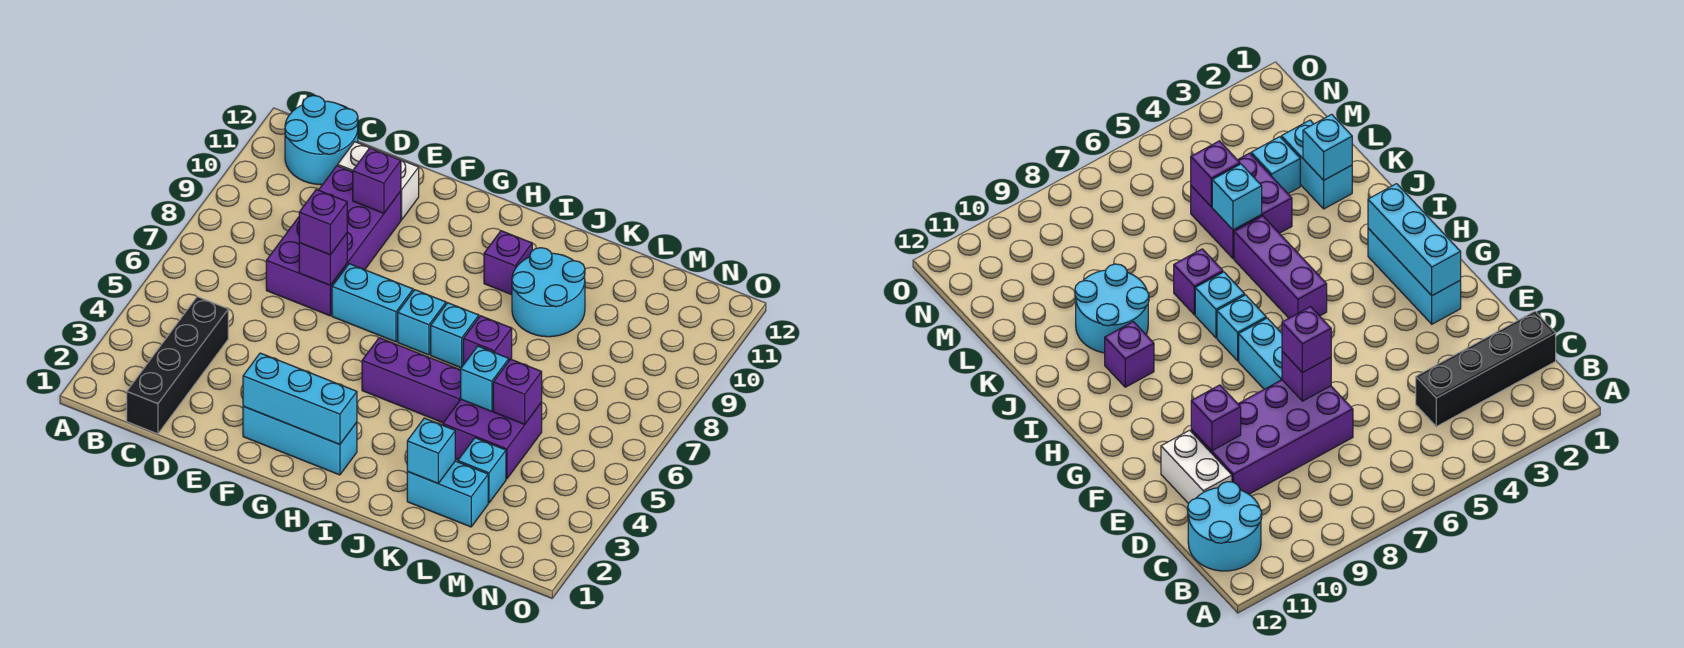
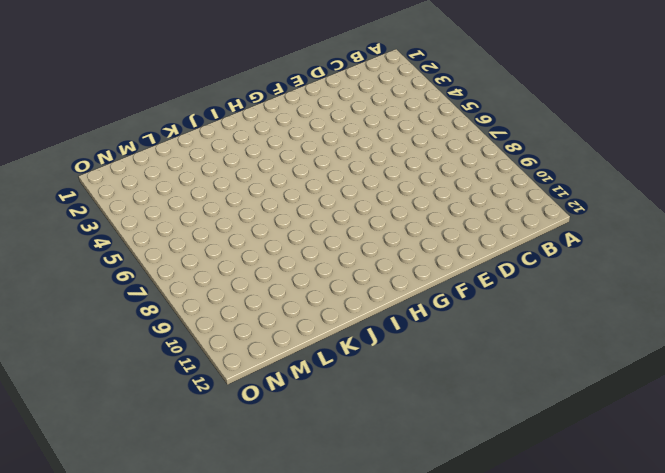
none -> cyan round brick B11:C12 level 1
none -> black brick C1:C4 level 1
none -> purple brick D7:E10 level 1

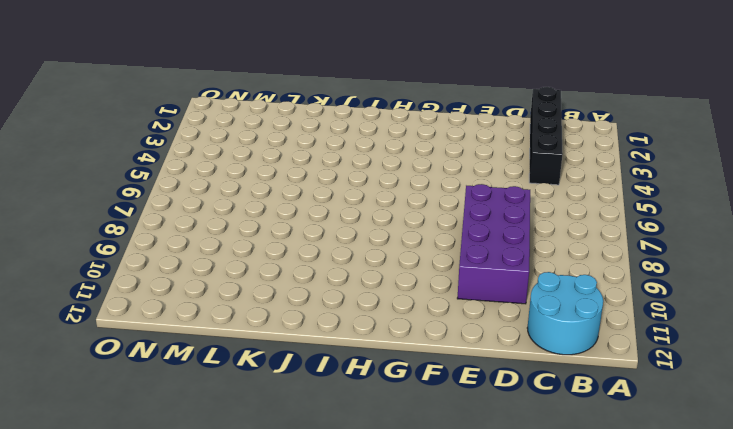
none -> white brick D11:E11 level 1
none -> cyan brick F2:H2 level 1
none -> cyan brick F7:G7 level 1

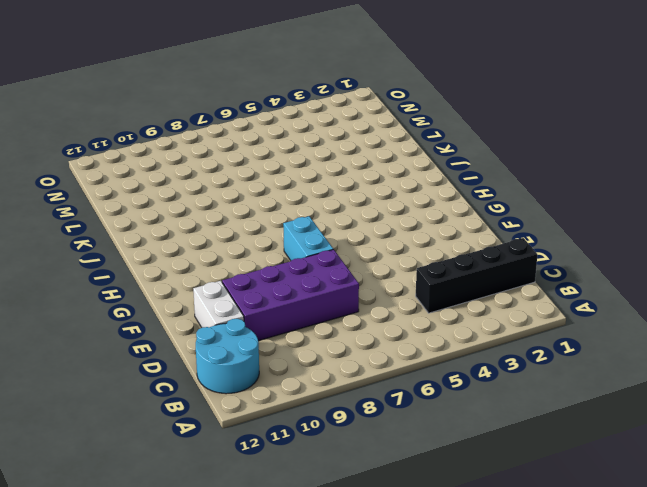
none -> cyan brick F2:H2 level 1
none -> purple brick H5:J5 level 1
none -> cyan brick H7 level 1

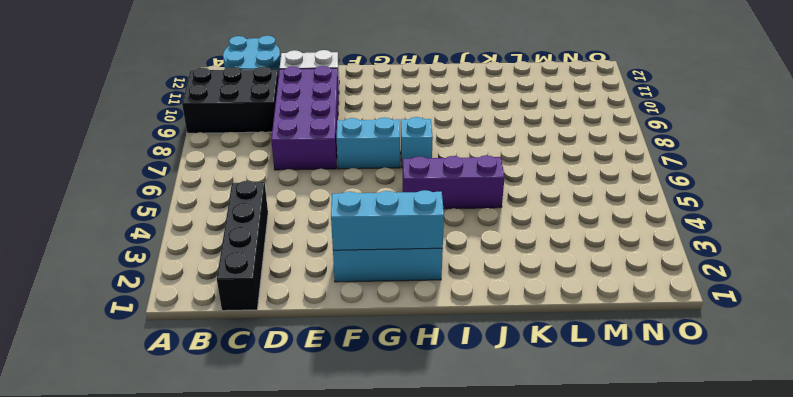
black brick A9:C10 level 1 -> none
none -> cyan brick I7 level 1
none -> purple brick I10 level 1
none -> purple brick J7 level 1

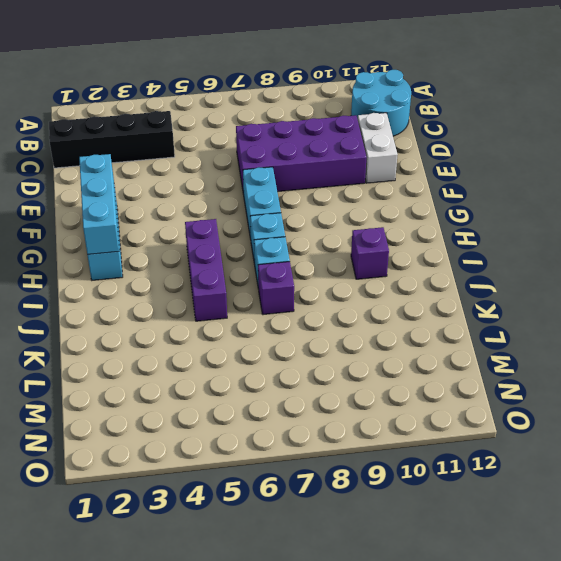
none -> cyan round brick J9:K10 level 1
none -> cyan brick K2:L2 level 1
none -> purple brick K4:L5 level 1

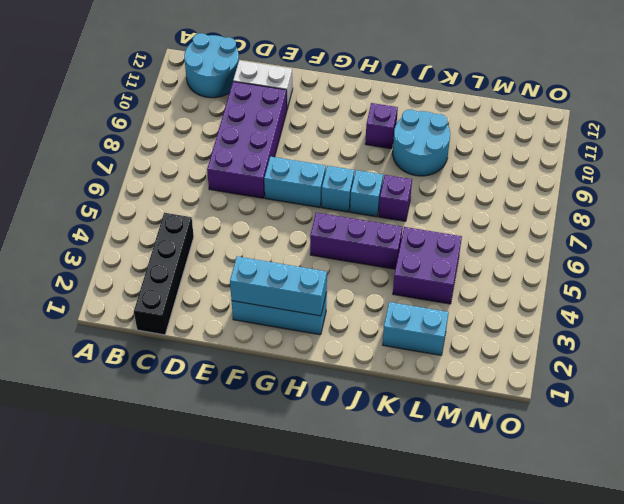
none -> cyan brick L3 level 1
none -> purple brick E7 level 2
none -> purple brick E10 level 2

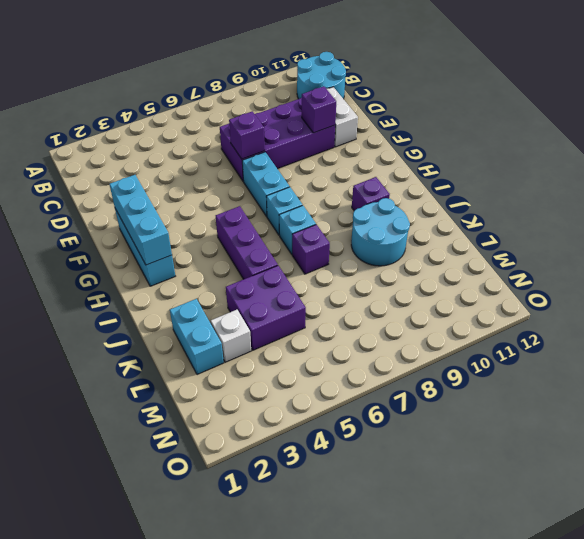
white brick L3 level 1 -> cyan brick L3 level 1
none -> black brick C1:C4 level 1
none -> cyan brick K2 level 2
none -> cyan brick K5 level 2

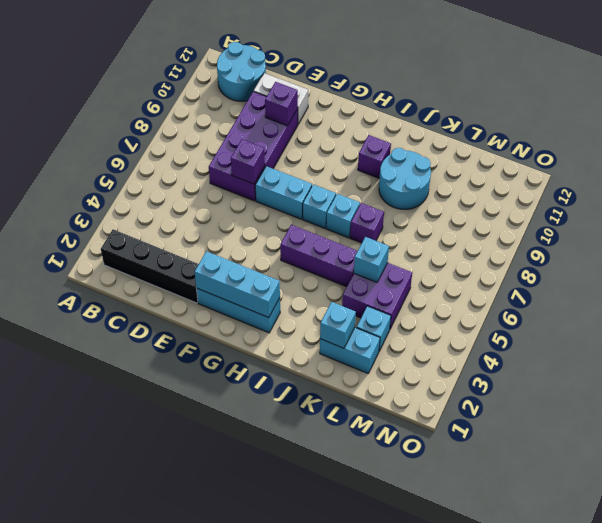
black brick B2:E2 level 1 -> black brick C1:C4 level 1
none -> purple brick L5 level 2
none -> purple brick E7 level 3

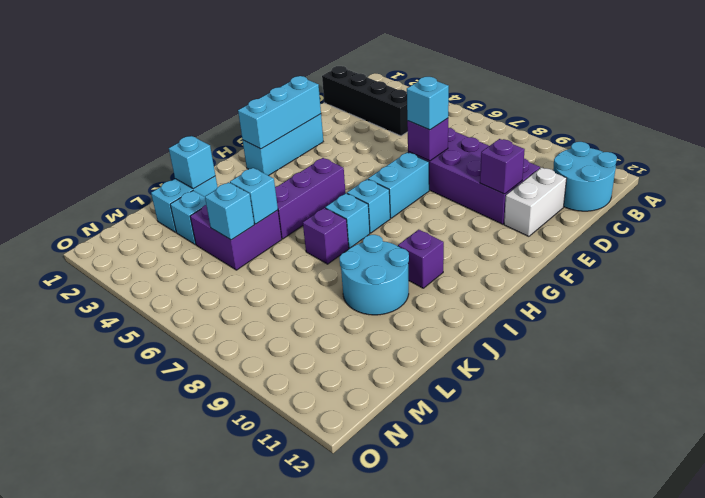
cyan brick E7 level 3 -> purple brick E7 level 3
cyan brick L5 level 2 -> purple brick L5 level 2

